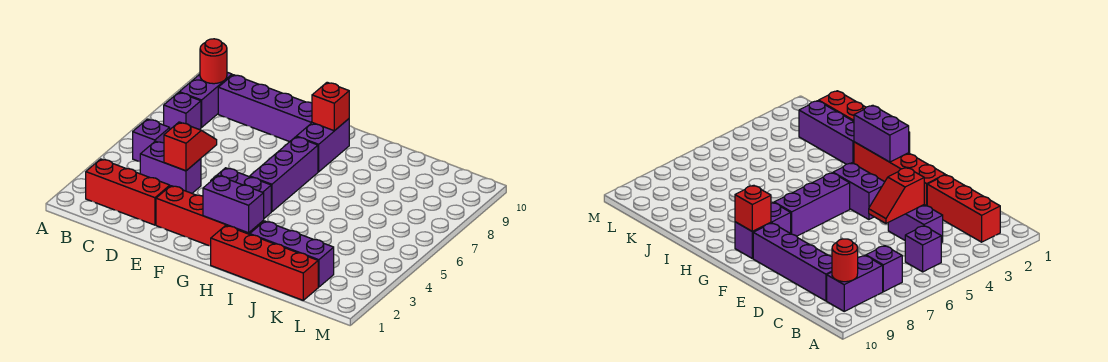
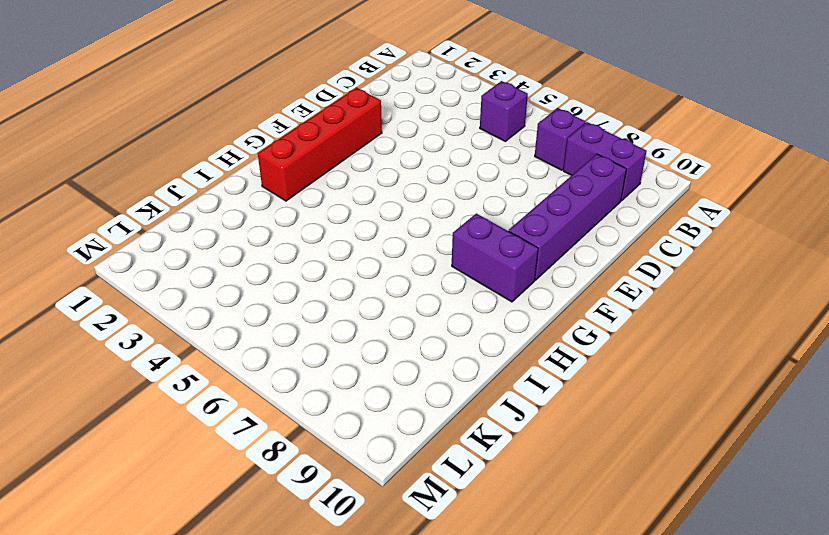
none -> red brick B2:D2 level 1
none -> purple brick C4:D4 level 1
none -> purple brick F4:G4 level 1

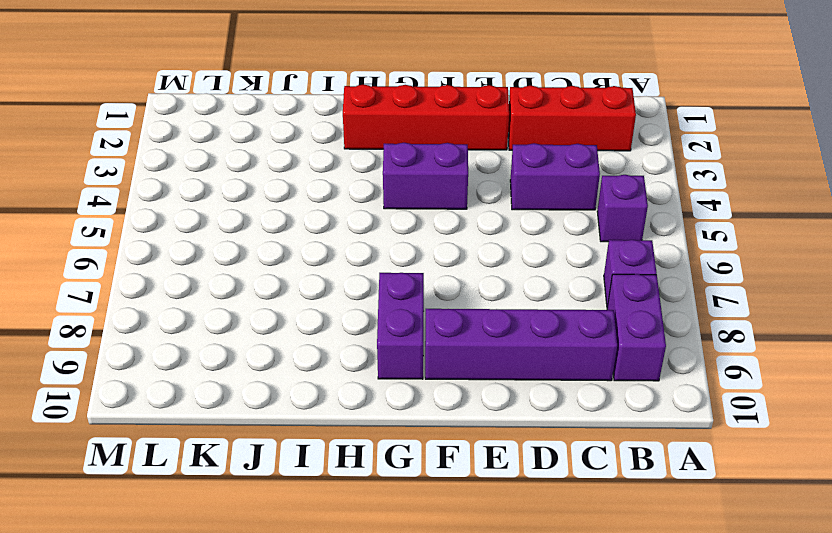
none -> purple brick G5:G7 level 1
none -> red brick H1:K1 level 1
none -> purple brick I2:K2 level 1

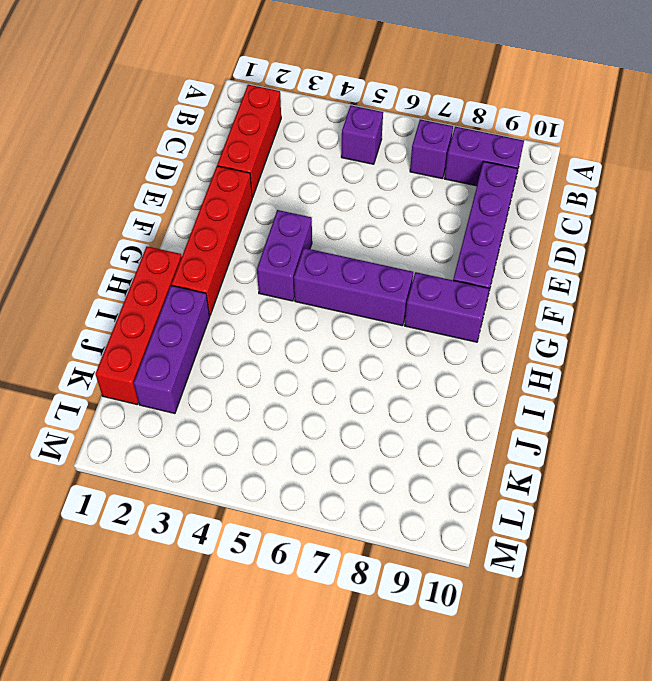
none -> purple brick C4:D4 level 1
none -> red round brick B9 level 2
none -> red slope D4:D5 level 2 top 4

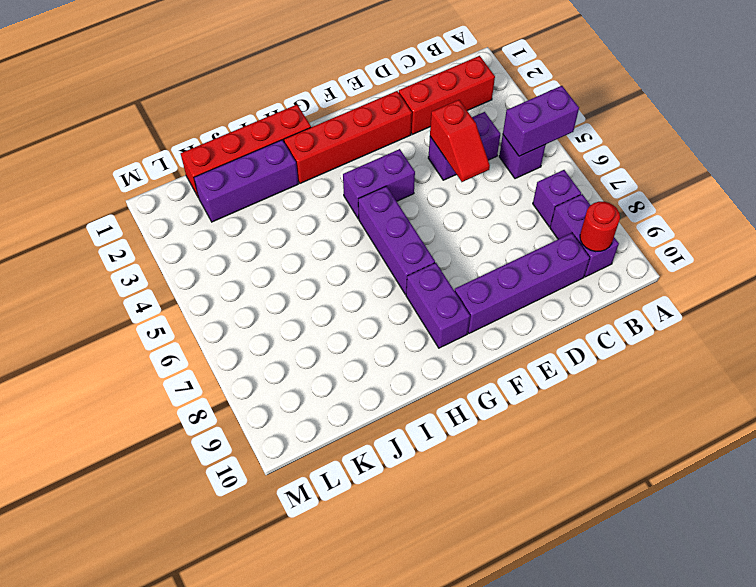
purple brick A5:B5 level 2 -> purple brick G2:H2 level 2
none -> red brick G9 level 2

